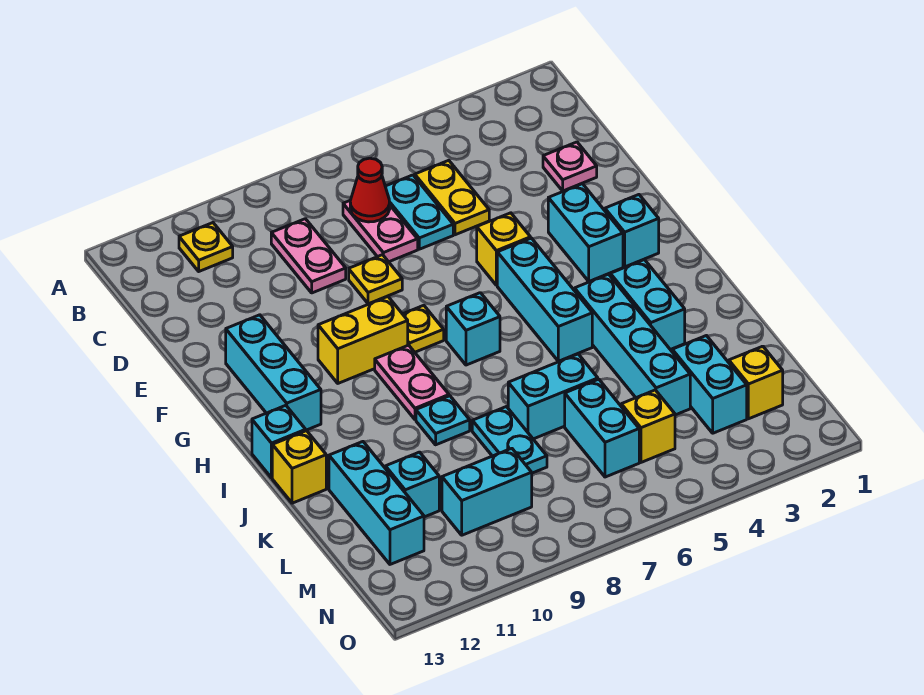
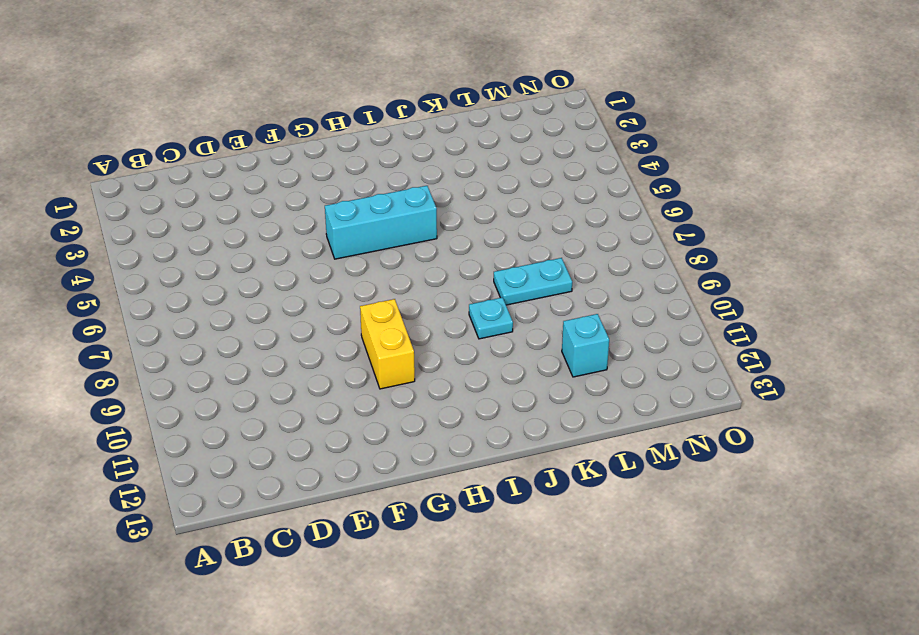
none -> yellow plate B11 level 1
none -> yellow plate C5:D5 level 1
none -> cyan plate C6:D6 level 1
none -> pink plate C7:D7 level 1

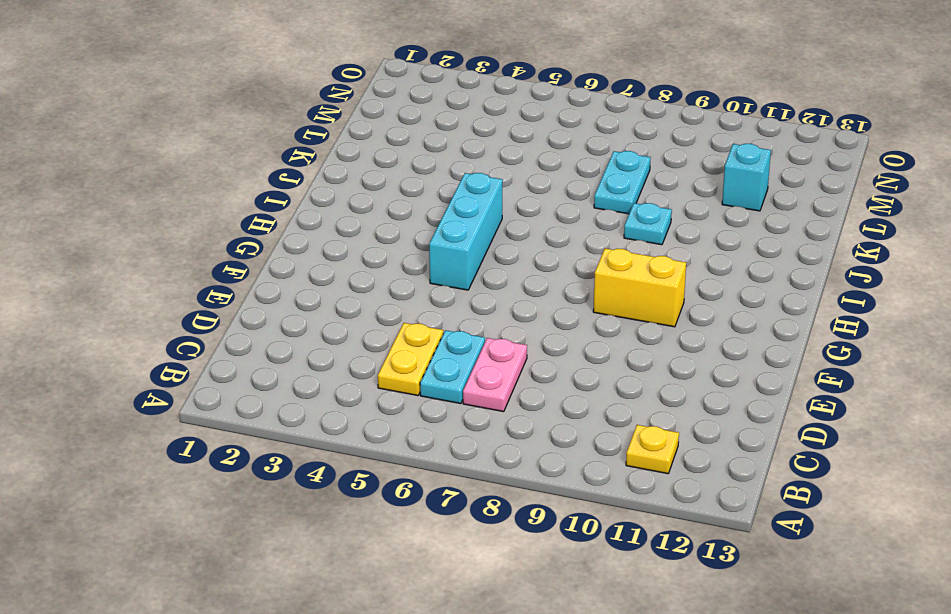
none -> pink plate C9:D9 level 1
none -> pink plate D2 level 1
none -> yellow plate E8 level 1
none -> cyan brick F3:G3 level 1

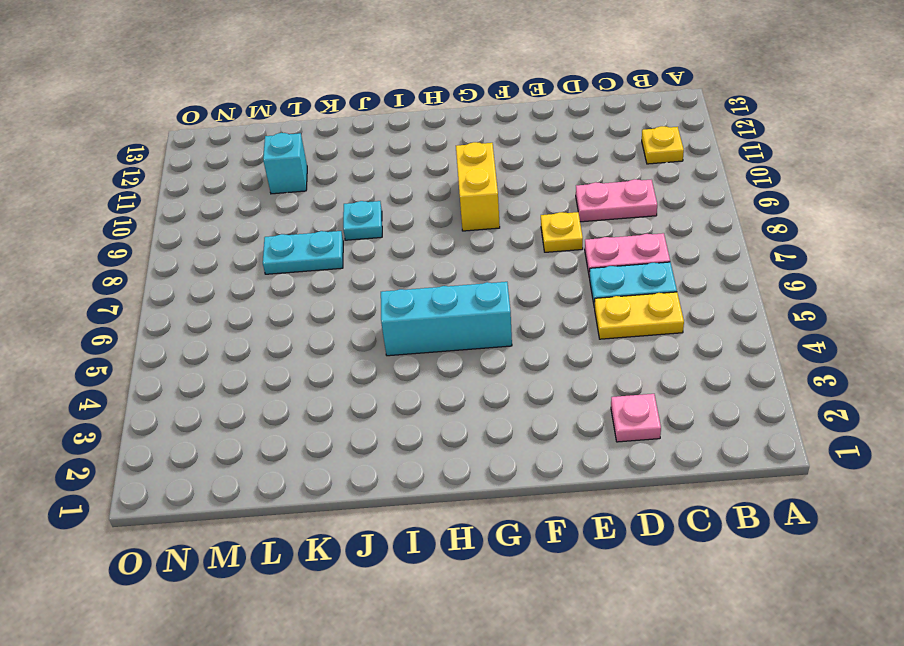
none -> cyan brick F3:G3 level 1
none -> yellow brick F5 level 1
none -> cyan brick F12:H12 level 1
none -> cyan brick G2 level 1

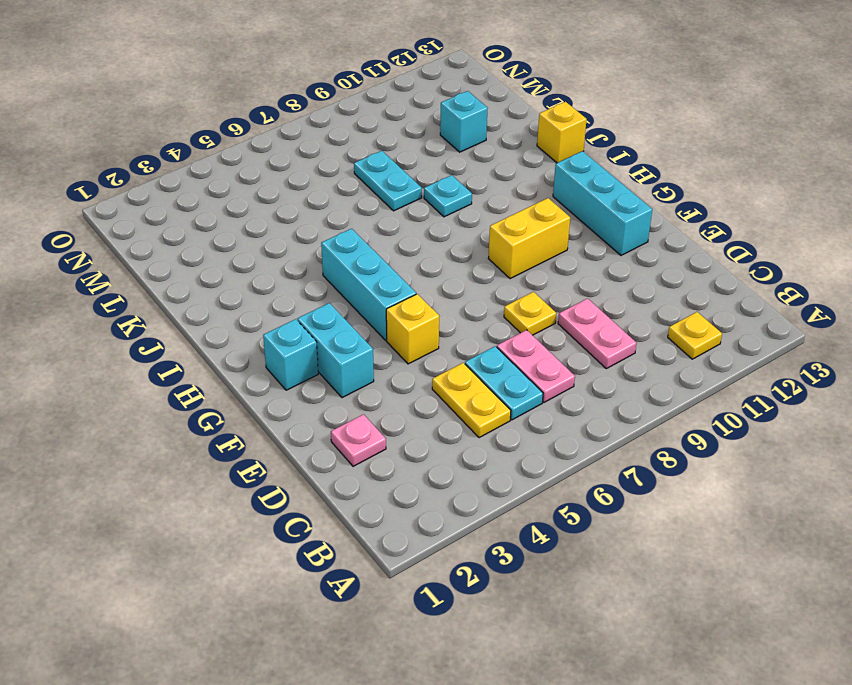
none -> yellow plate G8 level 1
none -> cyan brick H7 level 1
none -> pink plate H9:I9 level 1
none -> cyan brick I3:J3 level 1

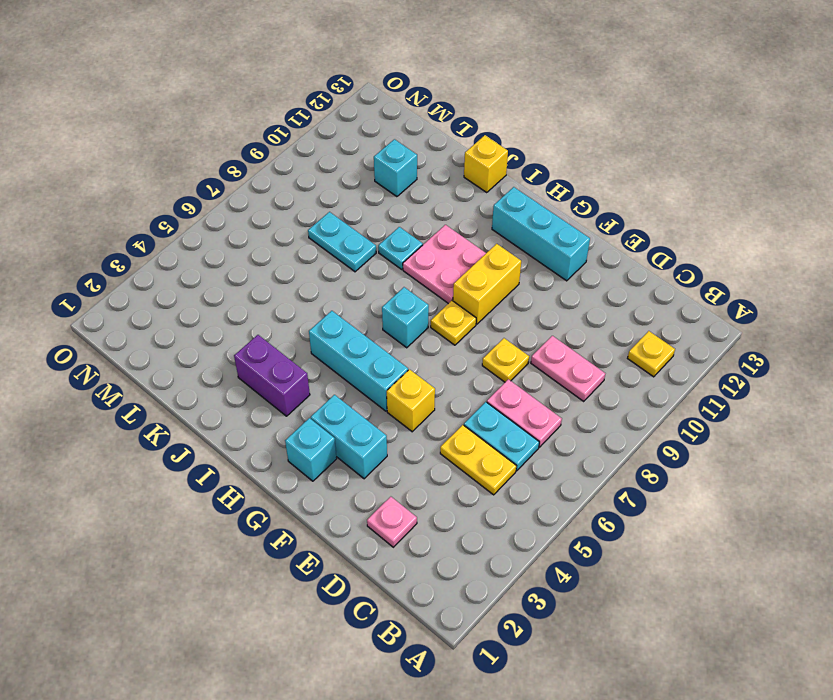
pink plate H9:I10 level 1 -> pink plate H9:I9 level 1
purple brick I3:J3 level 1 -> cyan brick I3:J3 level 1
none -> cyan brick I4:L4 level 1
none -> cyan brick I13 level 1
none -> cyan brick K6:K7 level 1
none -> cyan brick K12:M12 level 1

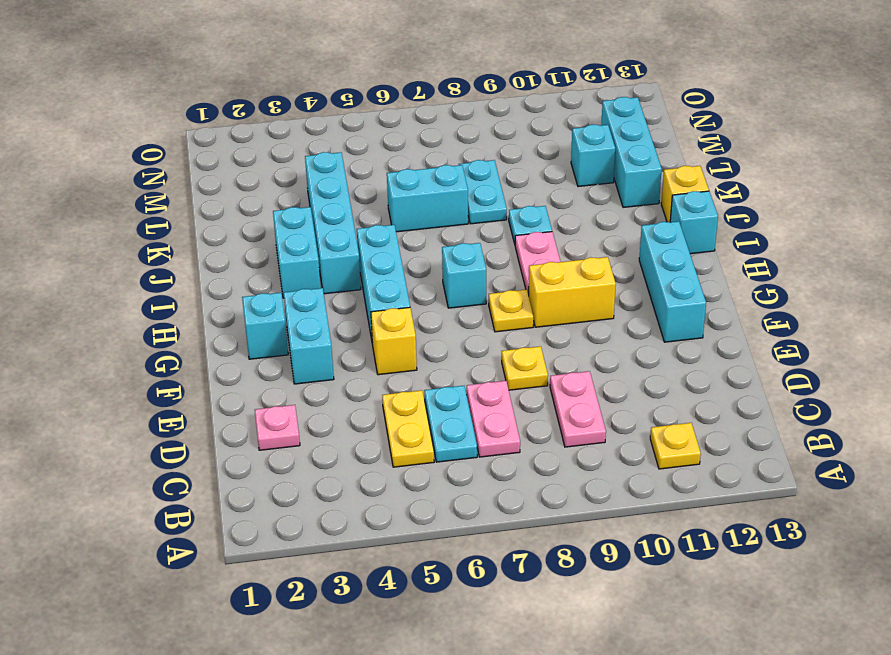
none -> cyan brick L3:M3 level 1
none -> cyan brick L6:M6 level 1
none -> yellow brick M2 level 1
none -> yellow brick M5 level 1

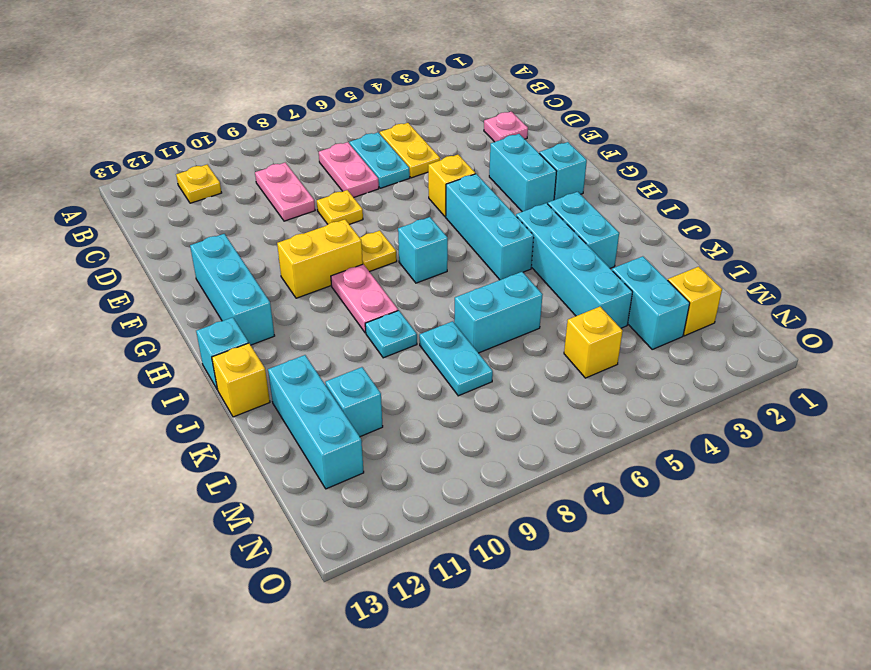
none -> cyan brick L6:M6 level 1
none -> cyan brick M9:M10 level 1
none -> red cone C7 level 2

